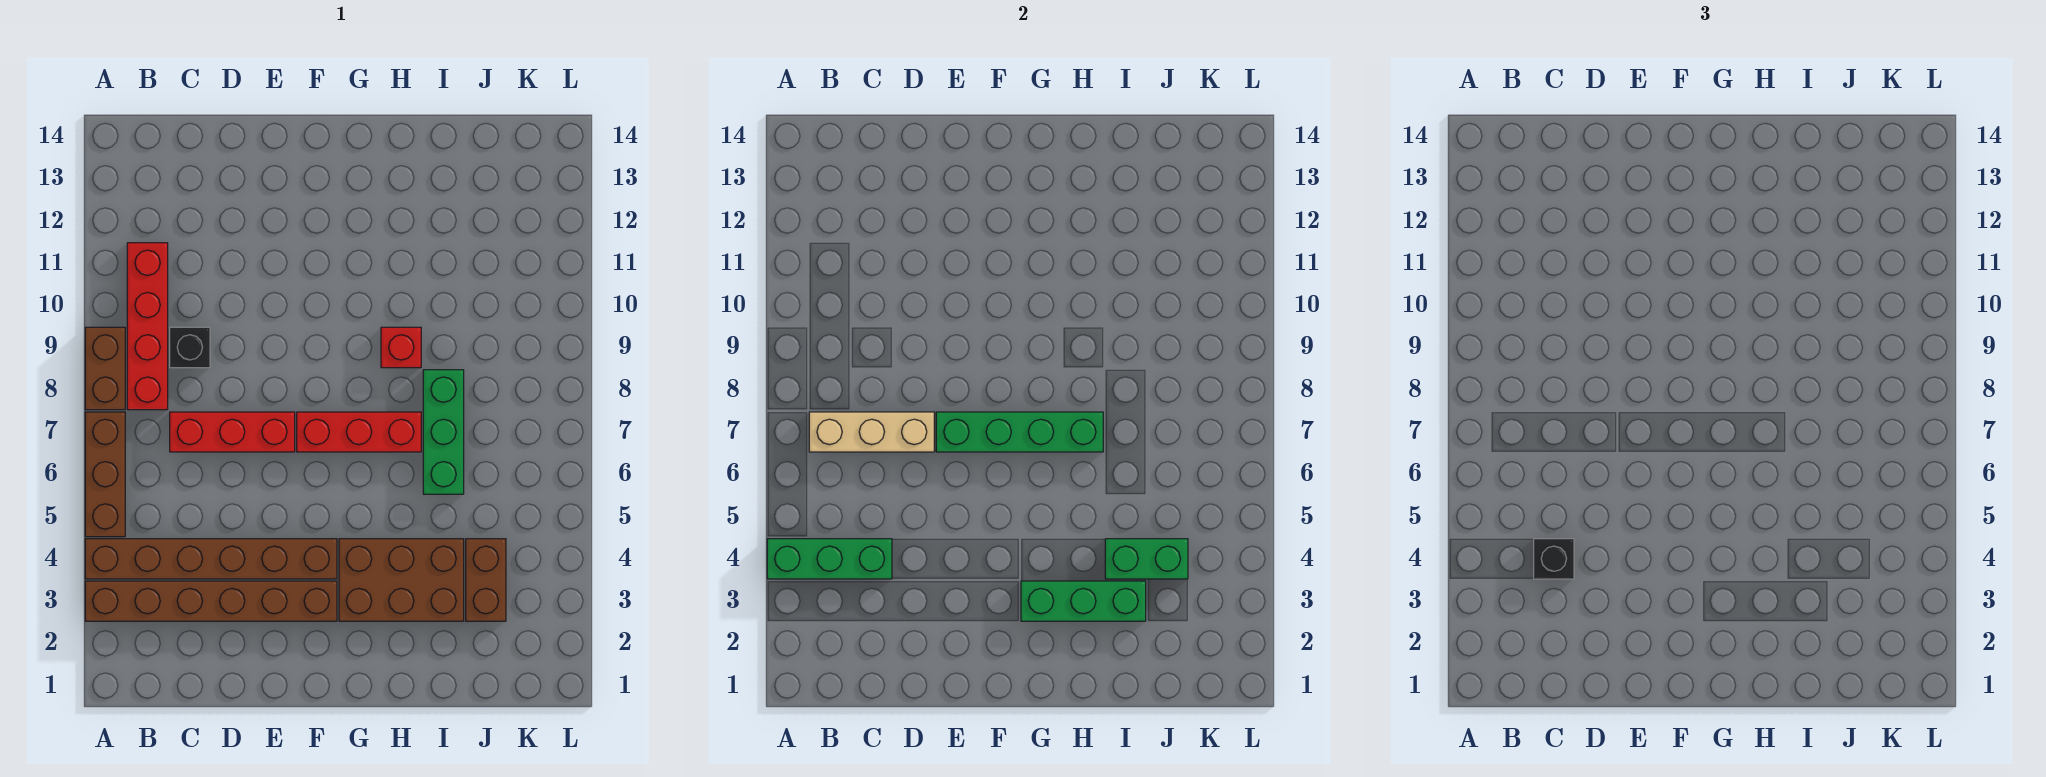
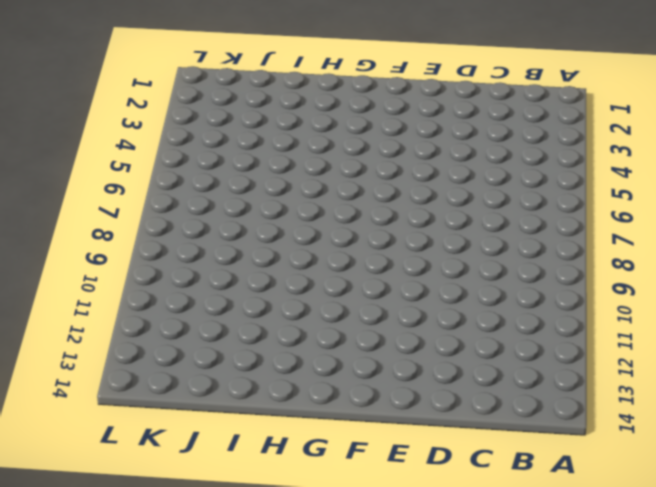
none -> brown brick A3:F3 level 1
none -> brown brick A4:F4 level 1
none -> brown brick A5:A7 level 1

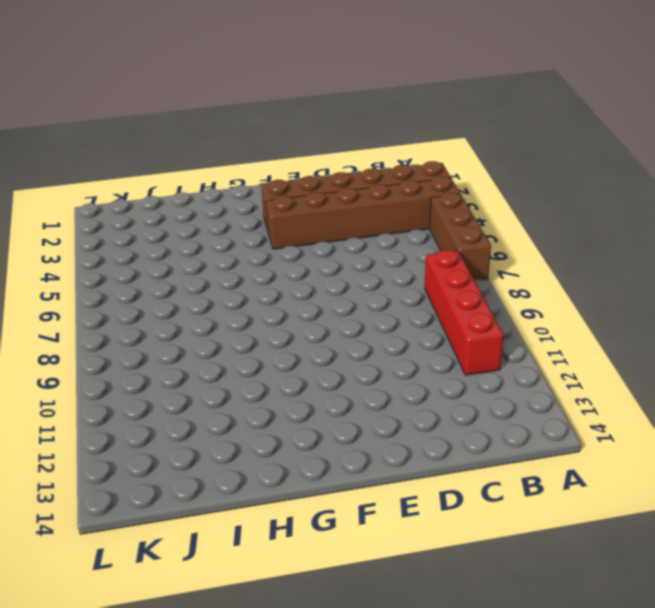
none -> brown brick A8:A9 level 1
none -> red brick C7:E7 level 1
none -> black brick C9 level 1

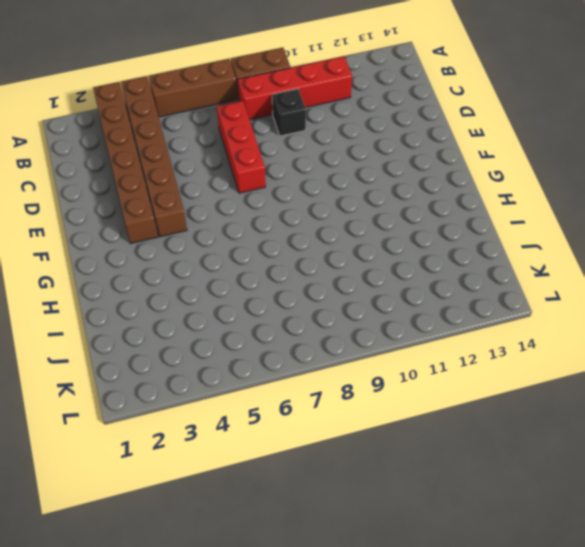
none -> red brick F7:H7 level 1
none -> brown brick G3:I4 level 1
none -> red brick H9 level 1

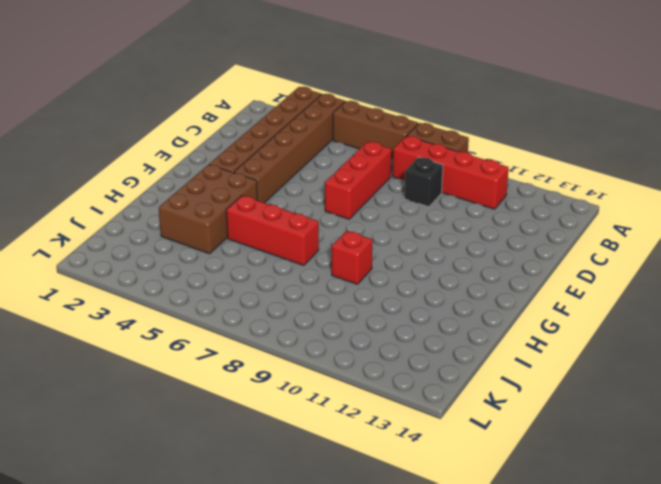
red brick H5:H7 level 1 -> red brick F7:H7 level 1
none -> green brick I6:I8 level 1
none -> brown brick J3:J4 level 1
none -> green brick A4:C4 level 2

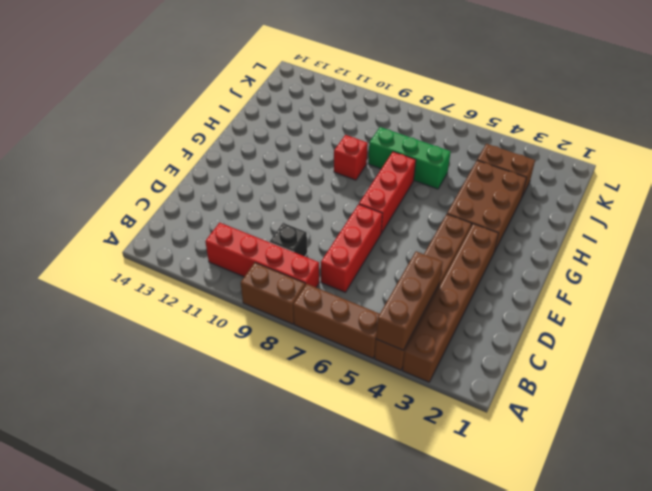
brown brick A4:C4 level 2 -> green brick A4:C4 level 2
none -> tan brick B7:D7 level 2
none -> green brick E7:H7 level 2
none -> green brick G3:I3 level 2

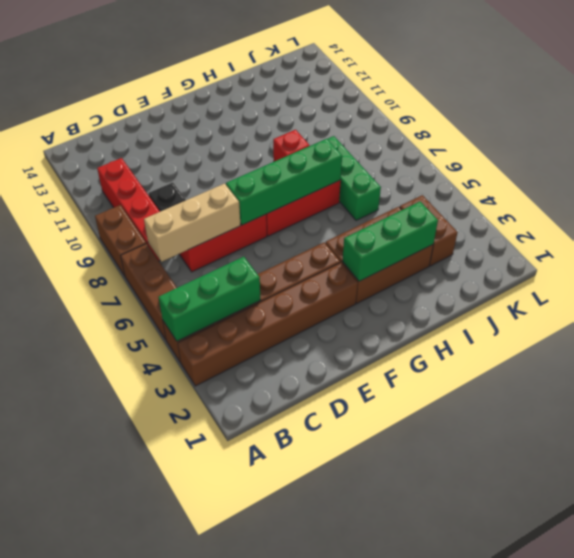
none -> green brick I4:J4 level 2
none -> black brick C4 level 3

